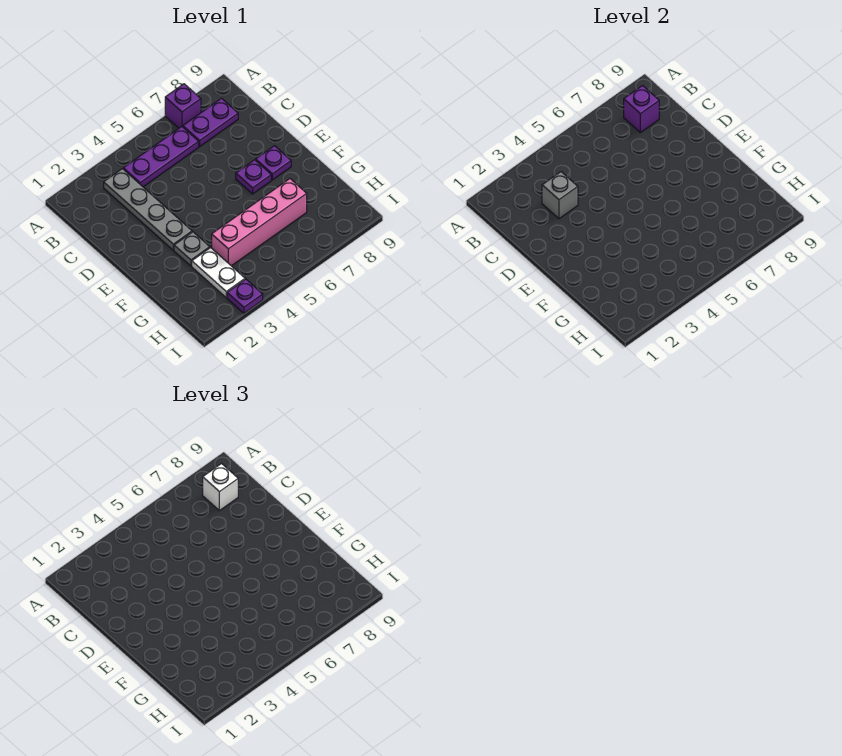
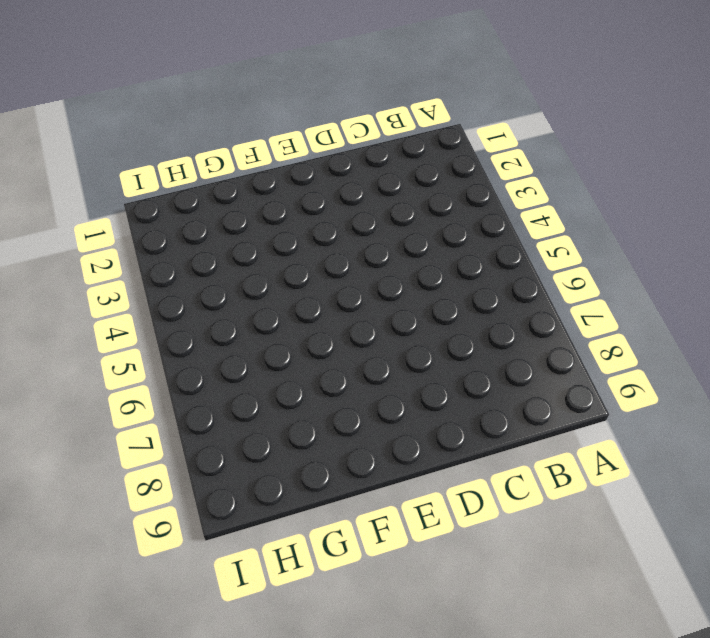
none -> purple brick A7 level 1
none -> grey plate B3:E3 level 1
none -> purple plate B4:B6 level 1

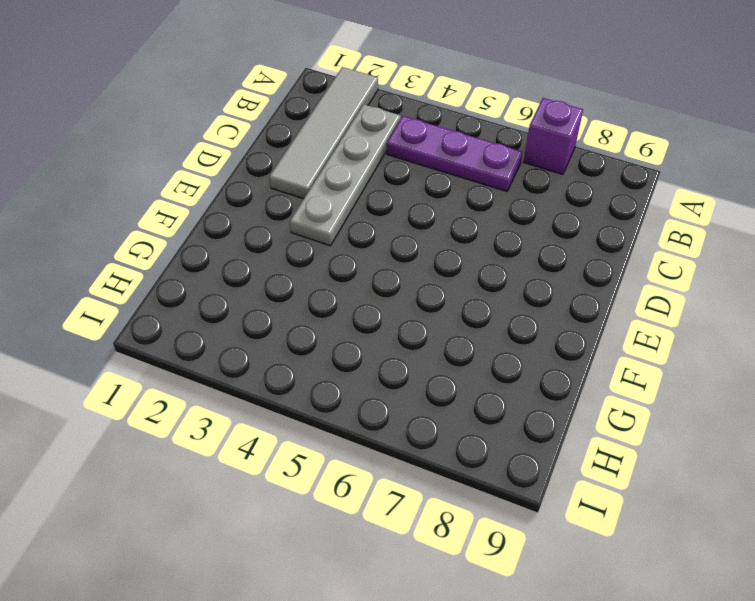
grey tile A2:D2 level 1 -> none
none -> purple plate B7:B8 level 1
none -> purple plate E7 level 1
none -> purple plate E8 level 1

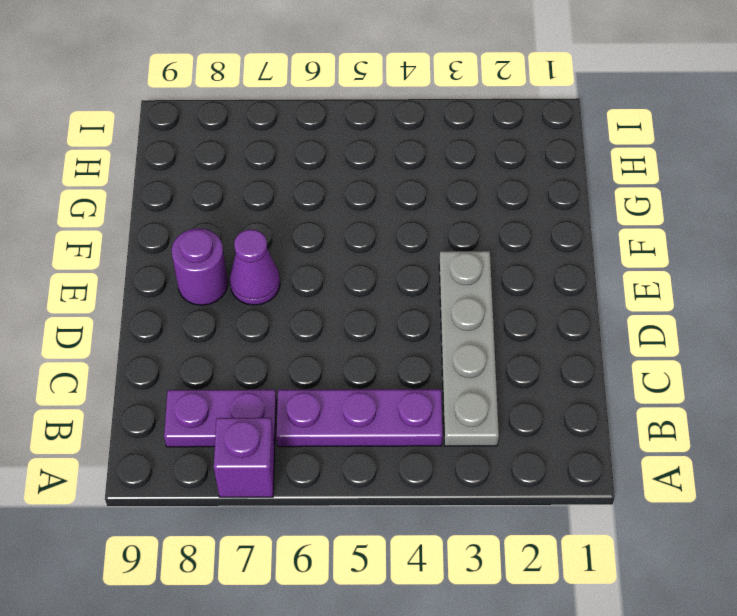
purple cone E7 level 1 -> purple plate E7 level 1
purple round brick E8 level 1 -> purple plate E8 level 1
none -> grey plate F3 level 1
none -> white plate G3:H3 level 1
none -> pink brick G4:G7 level 1

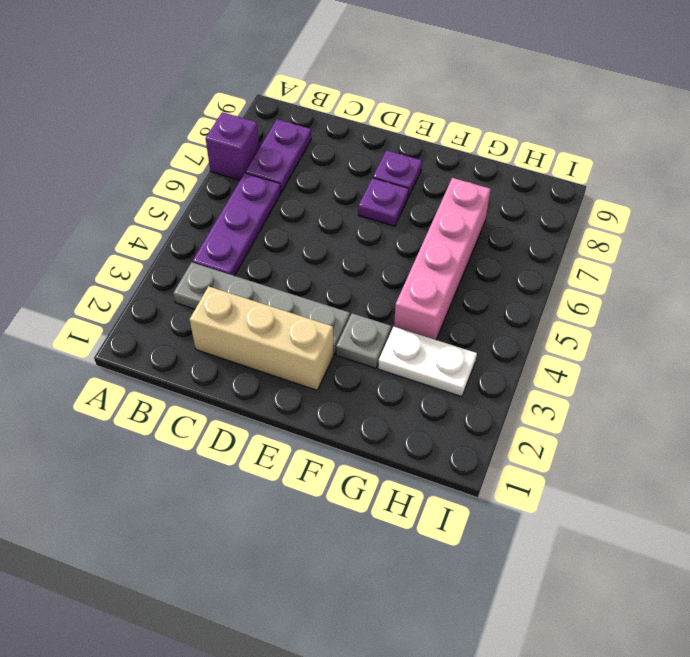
tan brick C2:E2 level 1 -> none
none -> purple plate I3 level 1
none -> purple brick B8 level 2
none -> grey brick C3 level 2

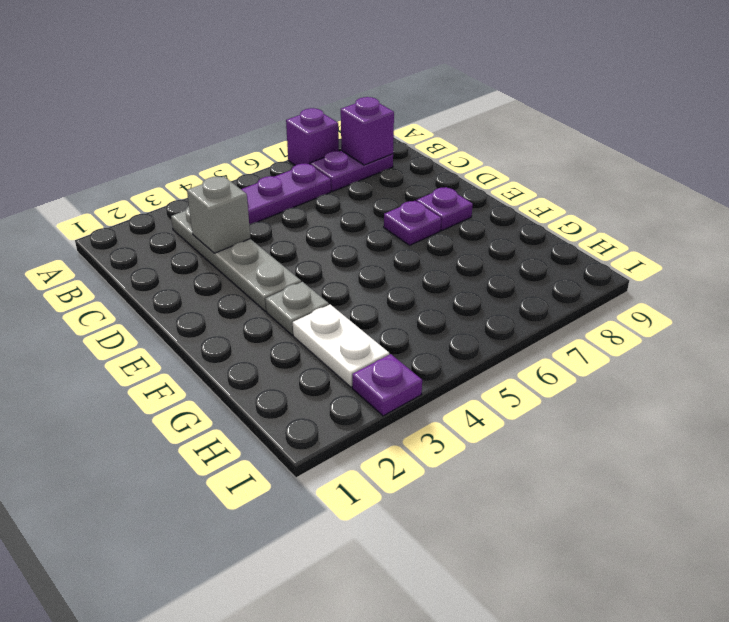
none -> pink brick G4:G7 level 1
none -> white brick B8 level 3

